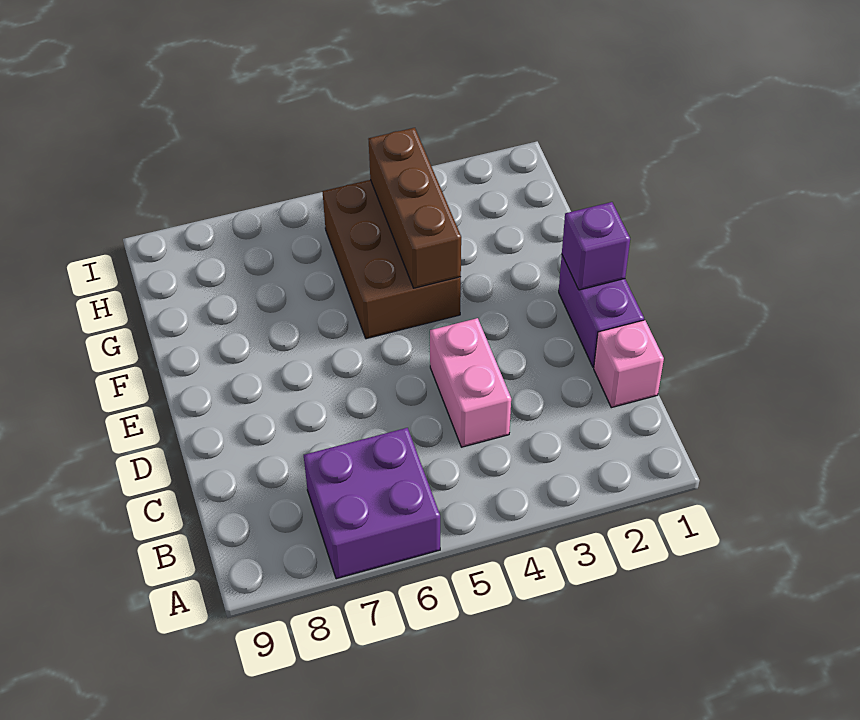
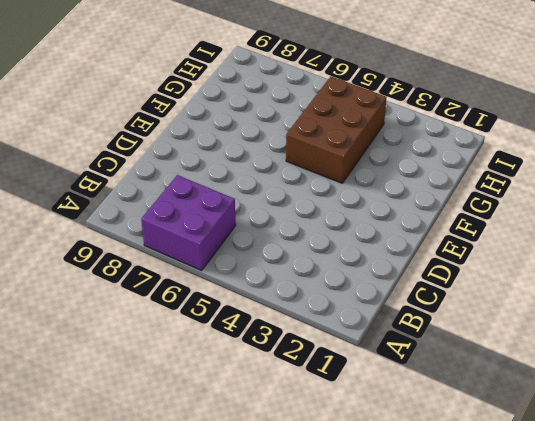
none -> pink brick C1 level 1
none -> pink brick C4:D4 level 1

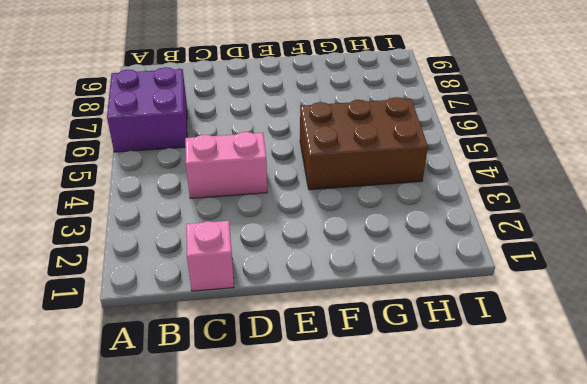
none -> purple brick D1:E1 level 1
none -> purple brick E1 level 2

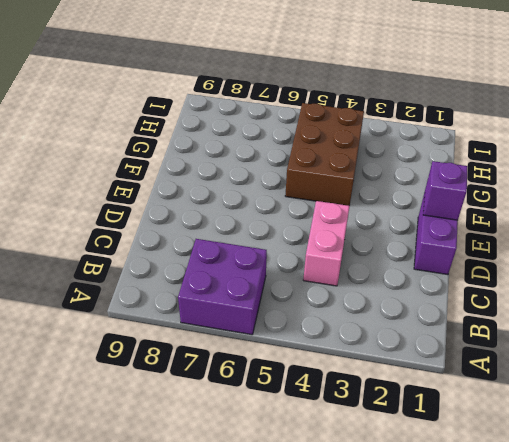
none -> pink brick C1 level 1
none -> brown brick F4:H4 level 2

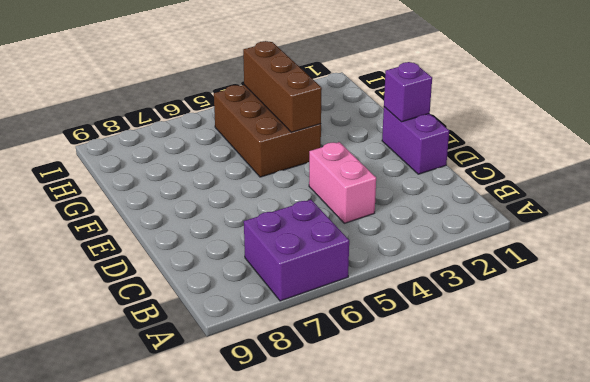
none -> pink brick C1 level 1

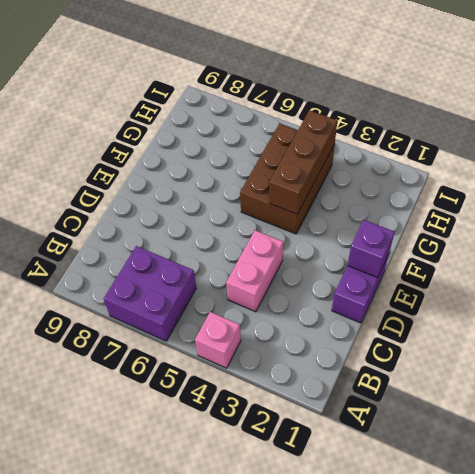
pink brick A4 level 1 -> pink brick C1 level 1

